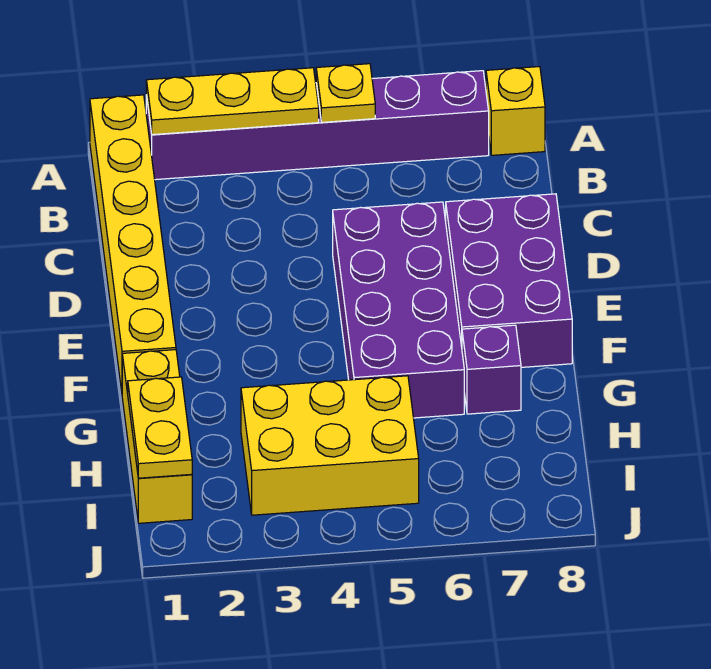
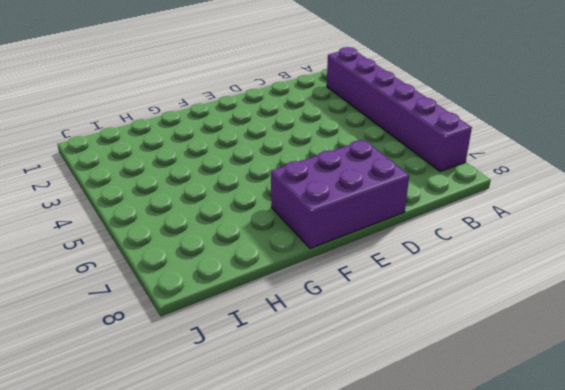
none -> yellow brick A1:F1 level 1
none -> yellow brick A8 level 1

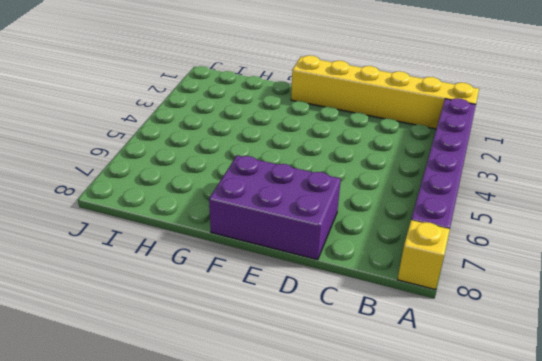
none -> purple brick D5:G6 level 1
none -> yellow brick G1:I1 level 1

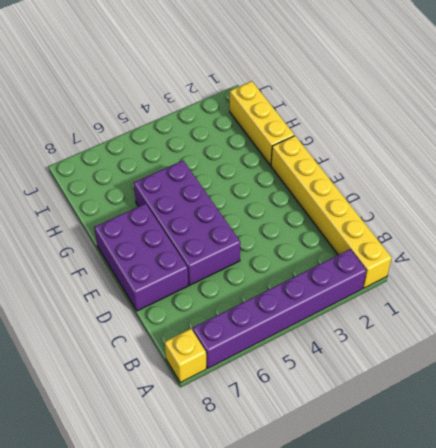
none -> purple brick G7 level 1
none -> yellow brick H3:I5 level 1

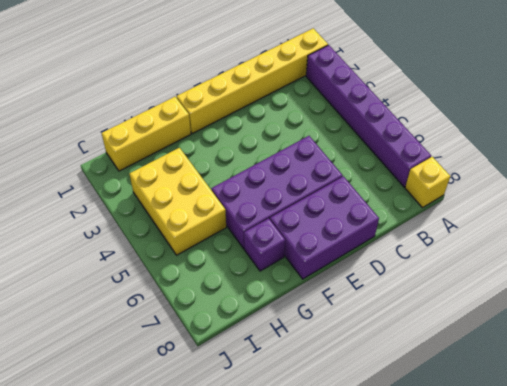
none -> yellow plate A2:A4 level 2
none -> yellow plate A5 level 2

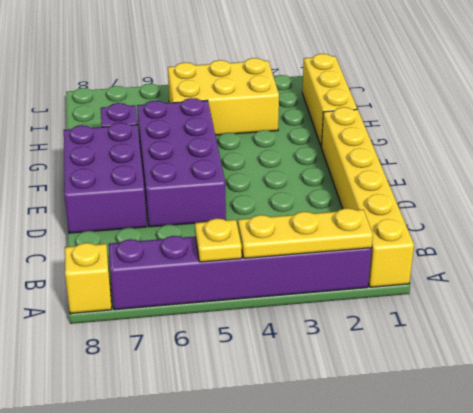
none -> yellow plate H1:I1 level 2

